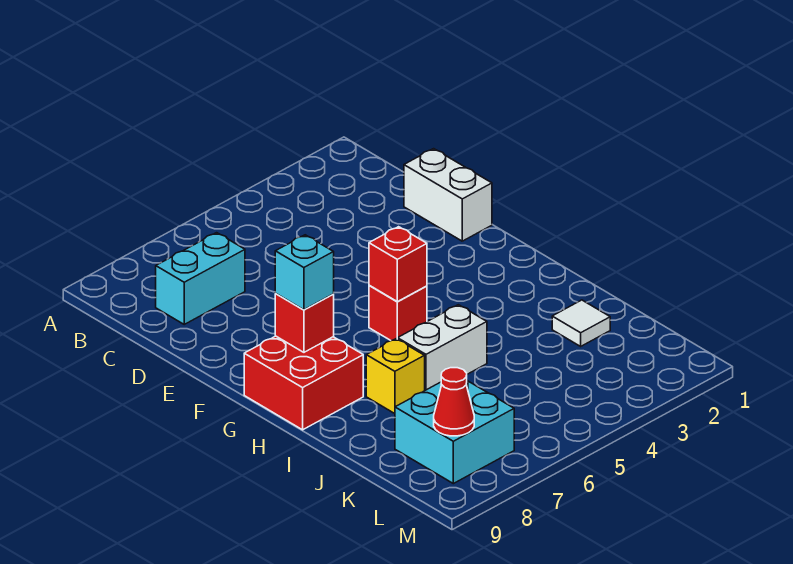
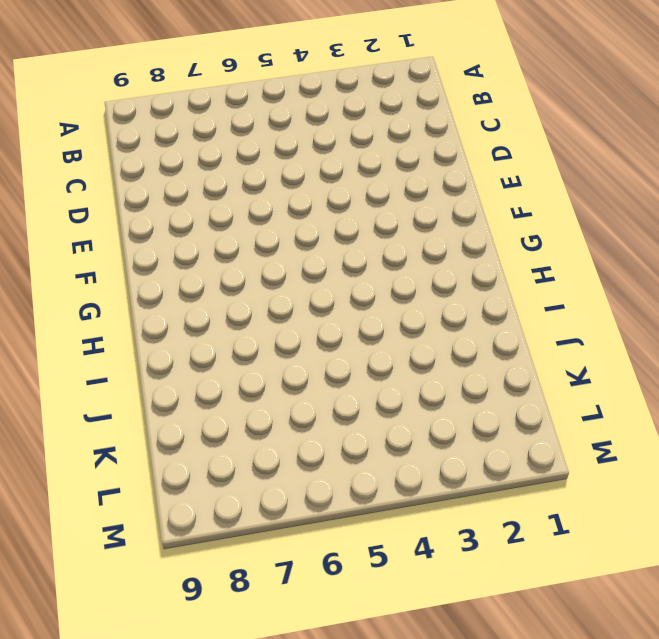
none -> cyan brick C7:C8 level 1
none -> white brick D1:E1 level 1
none -> red brick G5 level 1

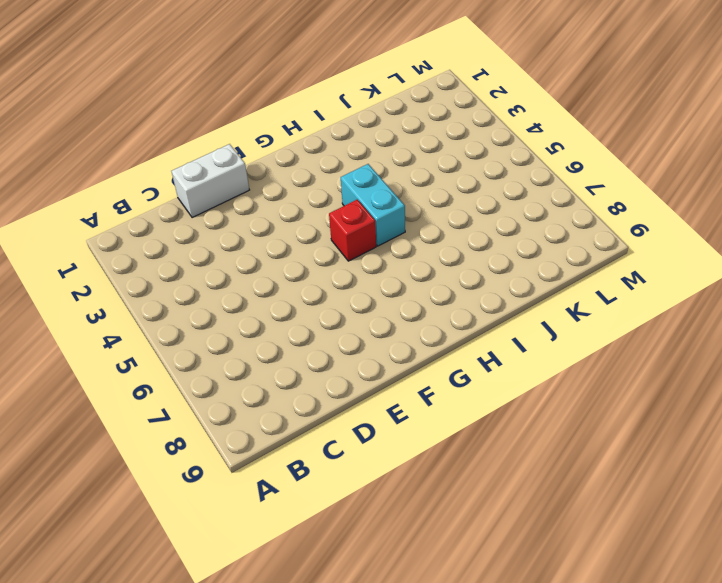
cyan brick H4:H5 level 1 -> cyan brick C7:C8 level 1
none -> red brick G8:H9 level 1
none -> white brick I5:I6 level 1
none -> yellow brick I7 level 1

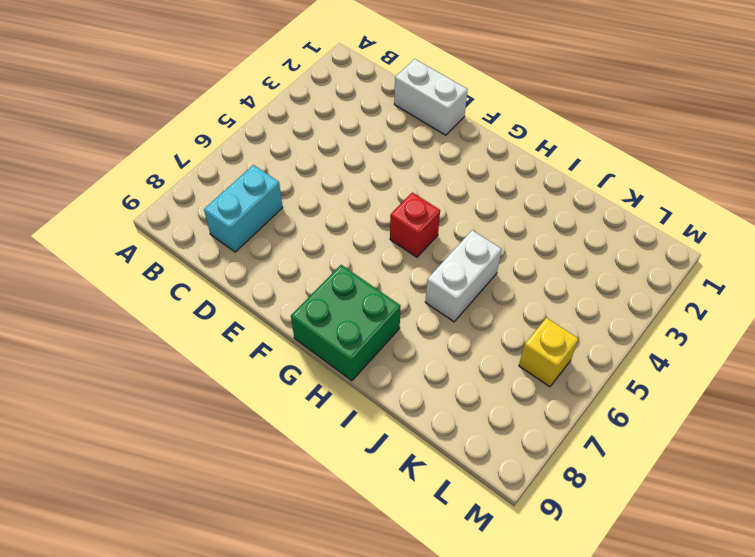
green brick G8:H9 level 1 -> red brick G8:H9 level 1
yellow brick L6 level 1 -> yellow brick I7 level 1
none -> white tile J2 level 1
none -> cyan brick K7:L8 level 1
none -> red brick G5 level 2

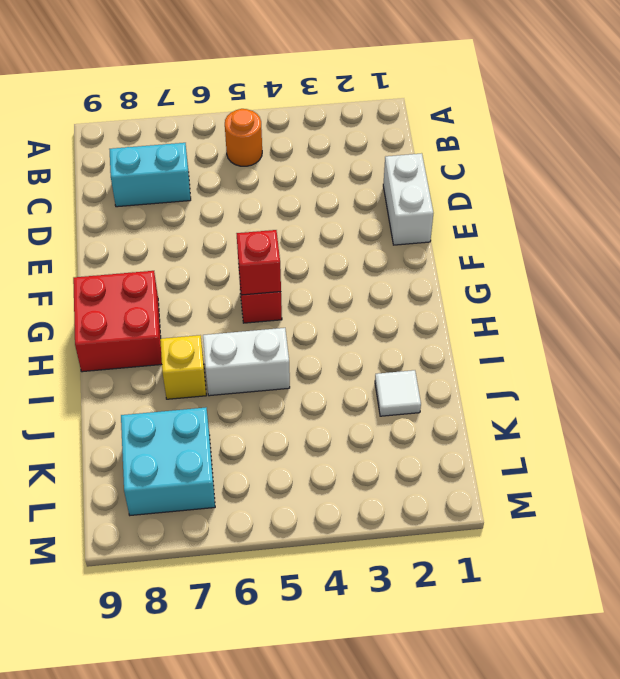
orange round brick B5 level 1 -> none
none -> red brick G8 level 2
none -> red cone L8 level 2
none -> cyan brick G8 level 3

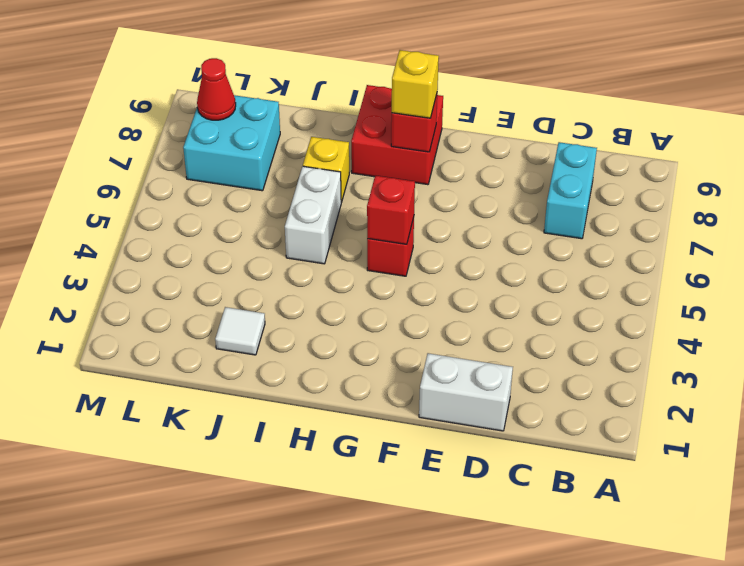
yellow brick G8 level 3 -> cyan brick G8 level 3

